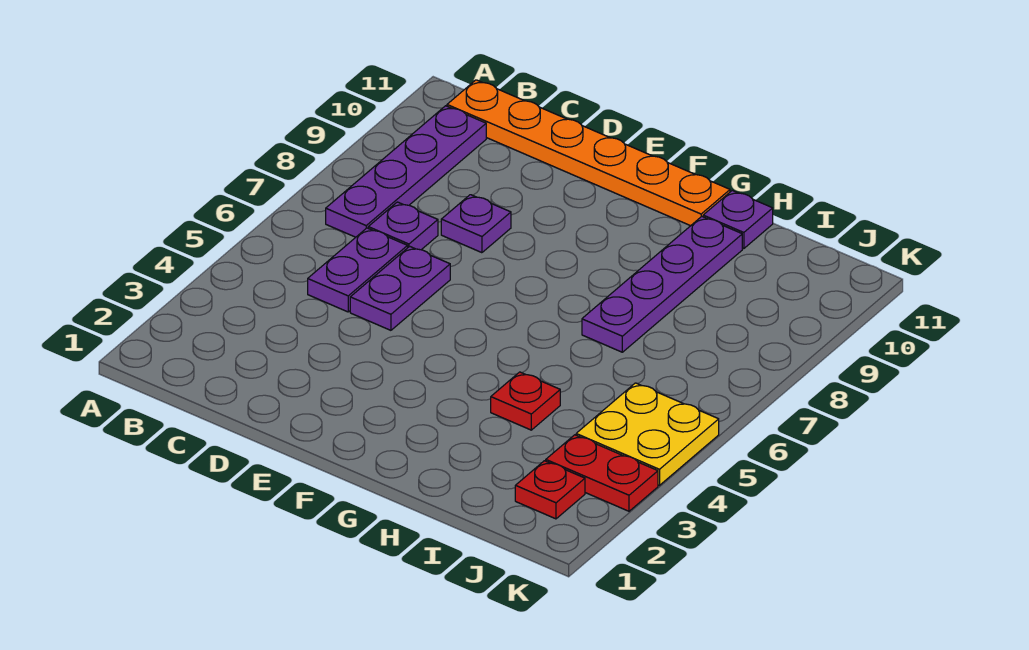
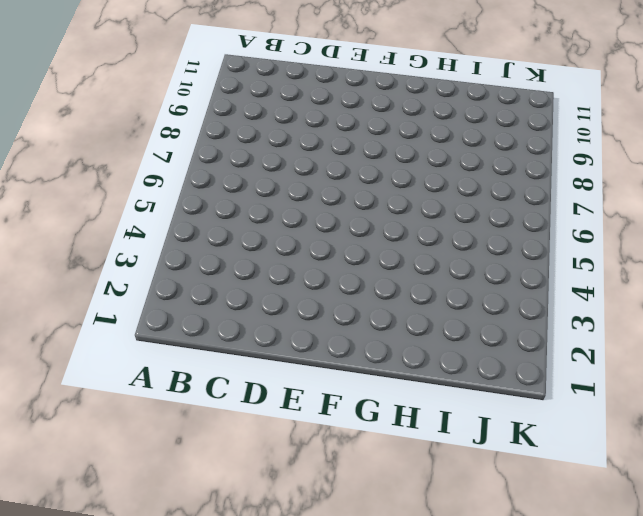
none -> purple plate B7:B10 level 1
none -> orange plate B11:G11 level 1
none -> purple plate C5:C6 level 1

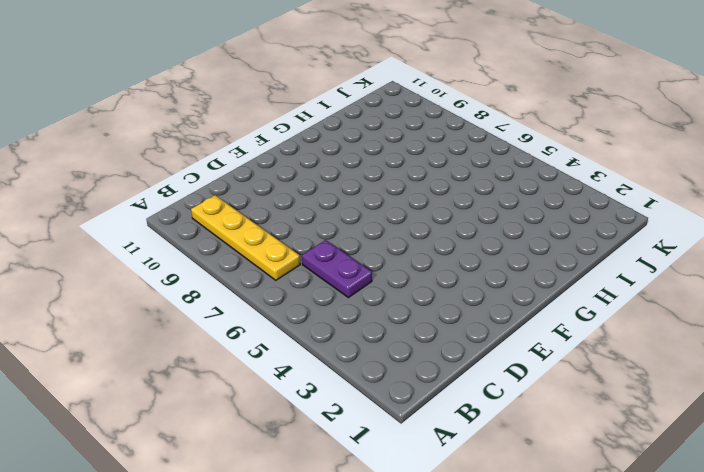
yellow plate B7:B10 level 1 -> purple plate B7:B10 level 1
none -> orange plate B11:G11 level 1
none -> purple plate C7 level 1
none -> purple plate D5:D6 level 1

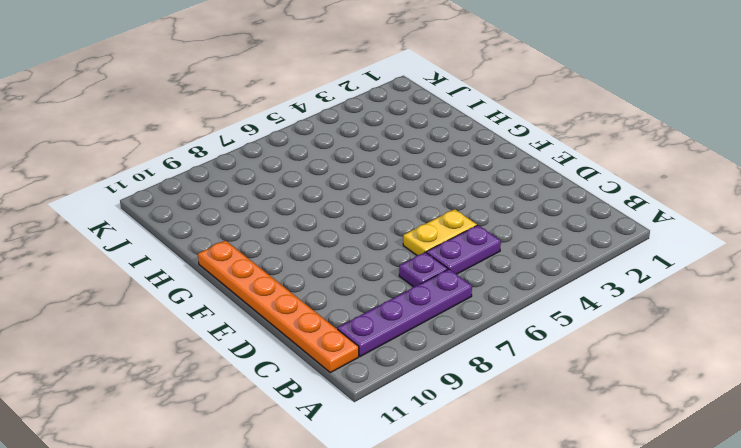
yellow plate D5:D6 level 1 -> purple plate D5:D6 level 1
none -> purple plate D8 level 1
none -> red plate H4 level 1
none -> purple plate H7:H10 level 1

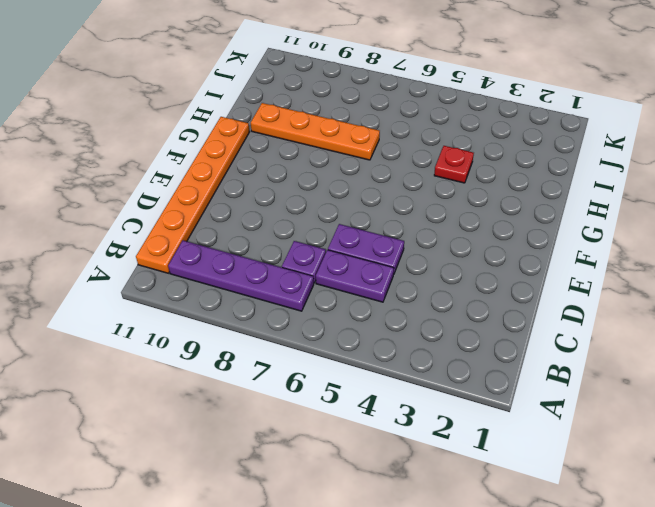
orange plate H7:H10 level 1 -> purple plate H7:H10 level 1
none -> purple plate D8 level 1
none -> purple plate H11 level 1
none -> red plate J2 level 1

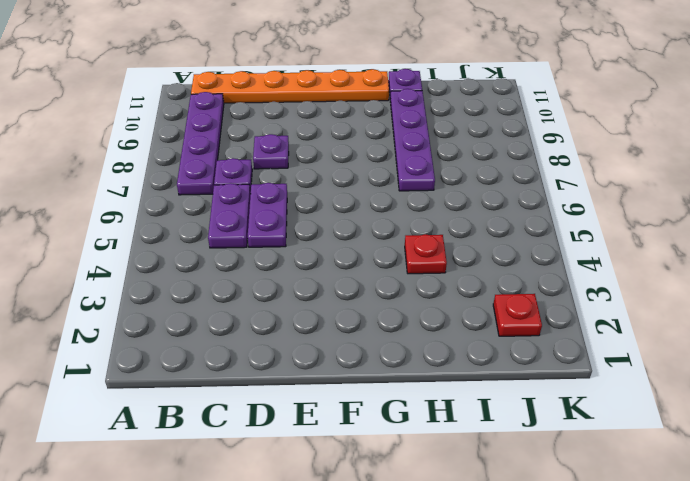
none -> red plate J3:K3 level 1
none -> yellow plate J4:K5 level 1

